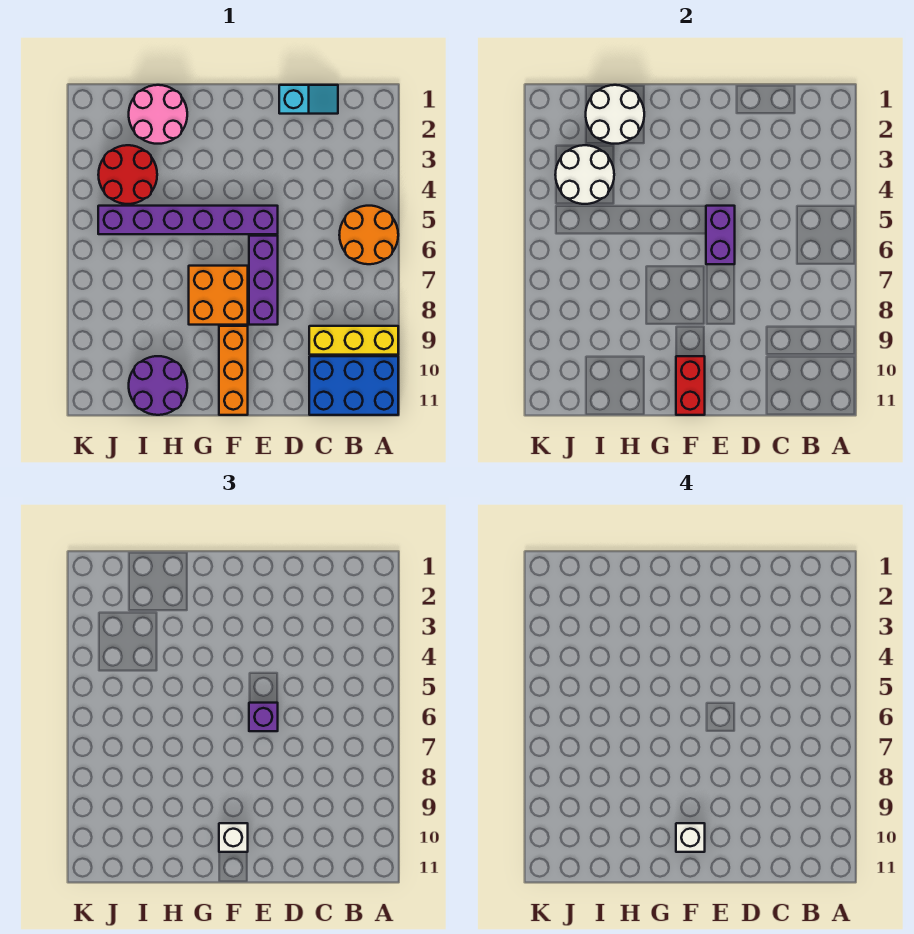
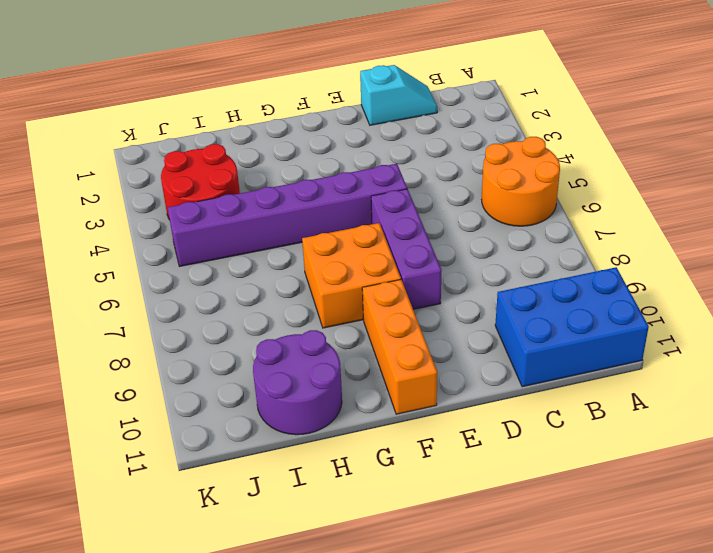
none -> yellow brick A9:C9 level 1
none -> pink round brick H1:I2 level 1
none -> purple brick E5:E6 level 2

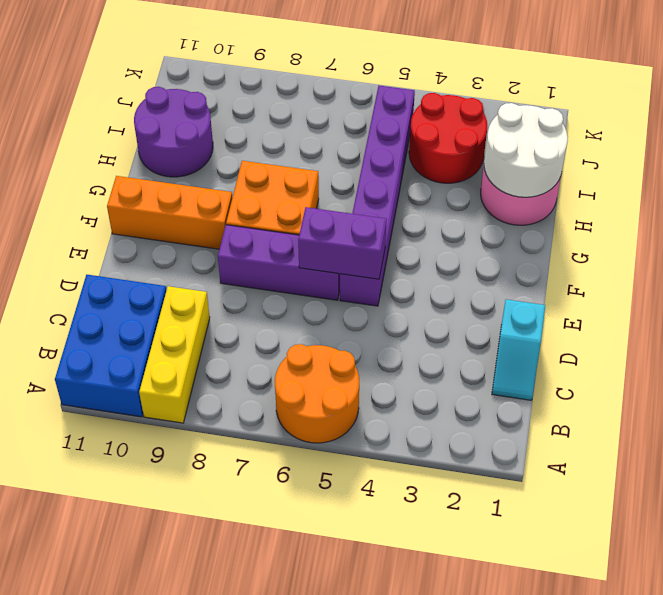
none -> red brick F10:F11 level 2
none -> white round brick I3:J4 level 2
none -> purple brick E6 level 3

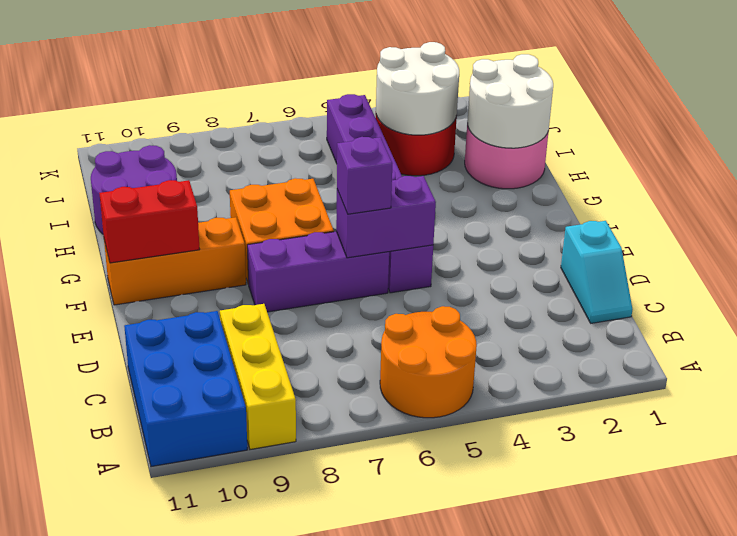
none -> white brick F10 level 3
none -> white brick F10 level 4

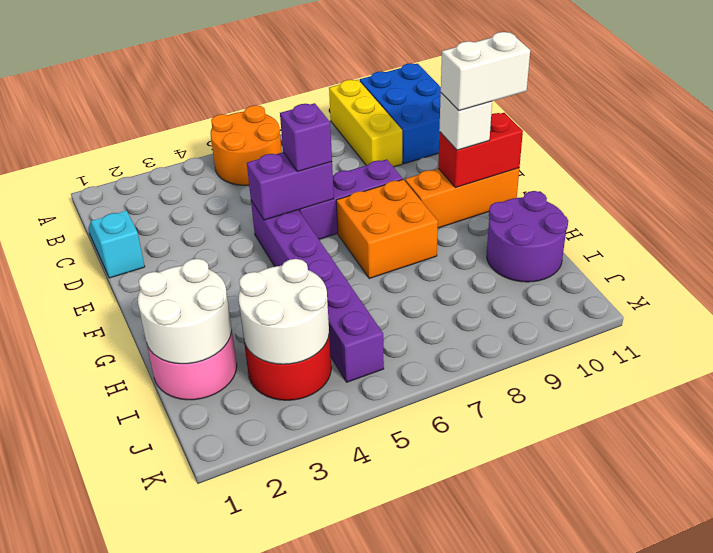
white brick F10:F11 level 4 -> white brick F10 level 4

